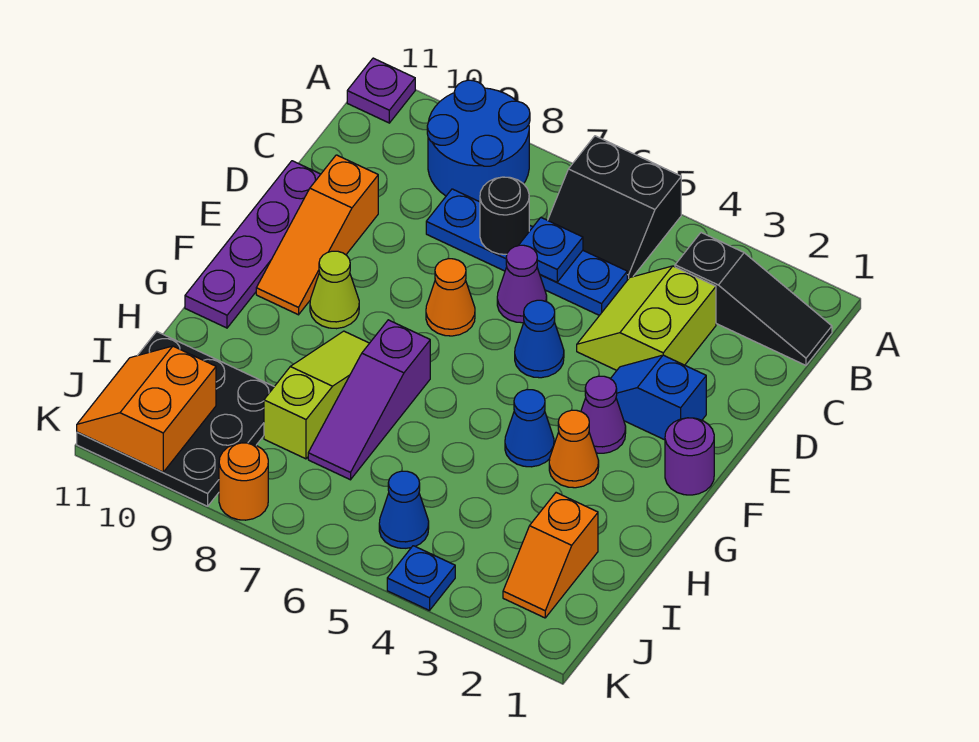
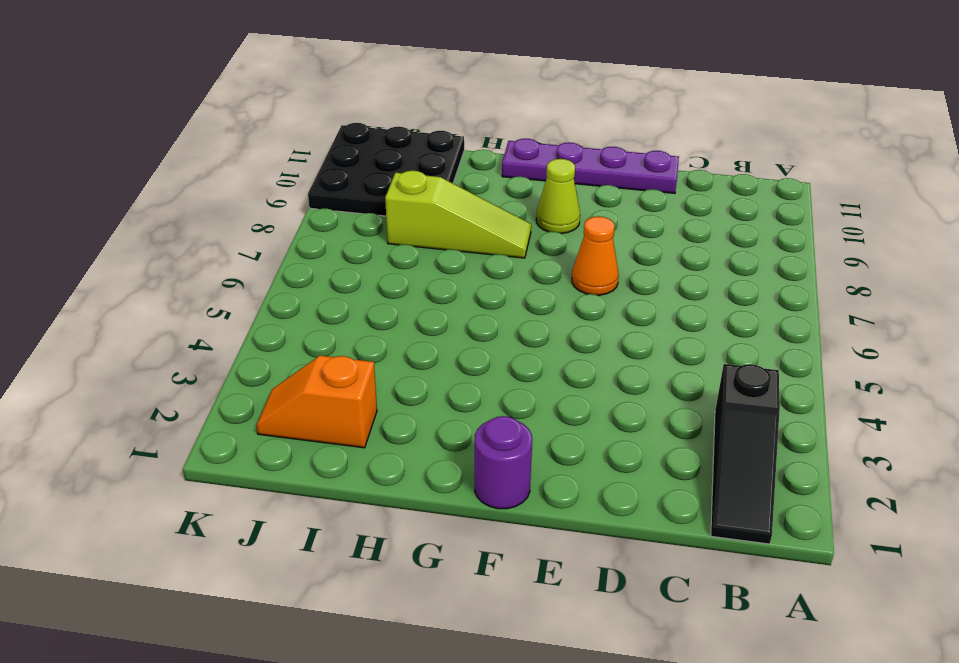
none -> black slope A5:B6 level 1 top A
none -> blue round brick A8:B9 level 1
none -> purple plate A11 level 1

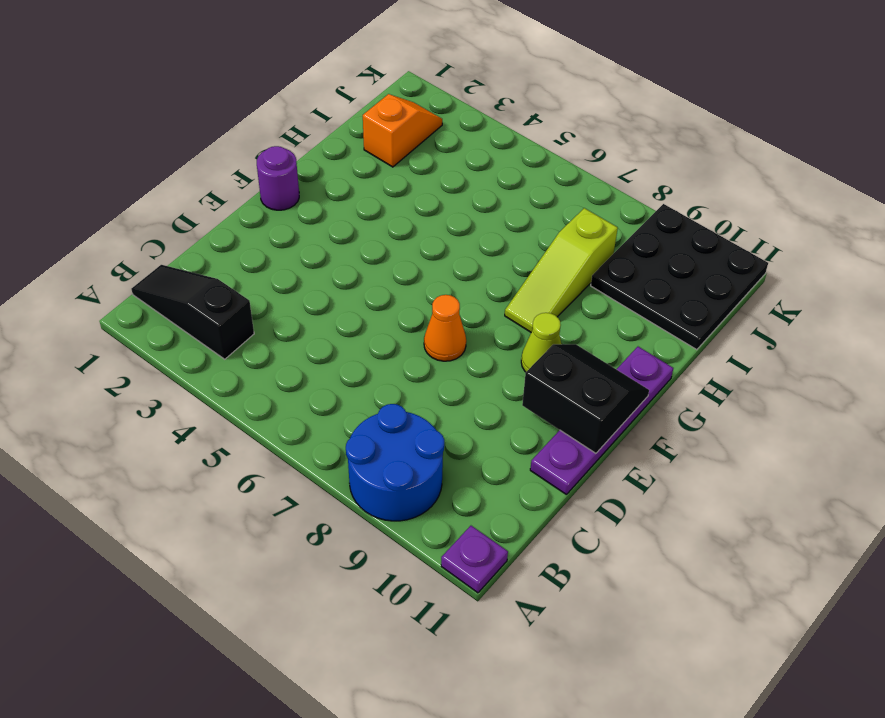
black slope E10:F11 level 2 top E -> black slope A5:B6 level 1 top A
none -> lime slope C3:D4 level 1 top 3
none -> blue plate C5:C8 level 1
none -> purple cone D6 level 1

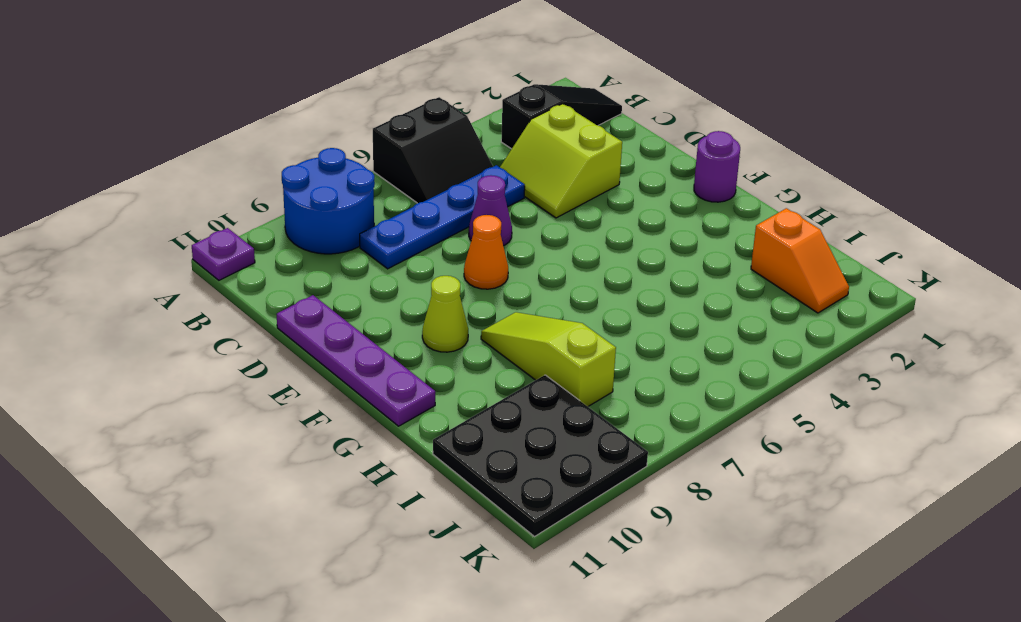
none -> orange slope D10:F10 level 1 top D
none -> blue slope E2:E3 level 1 top 2
none -> blue cone E5 level 1

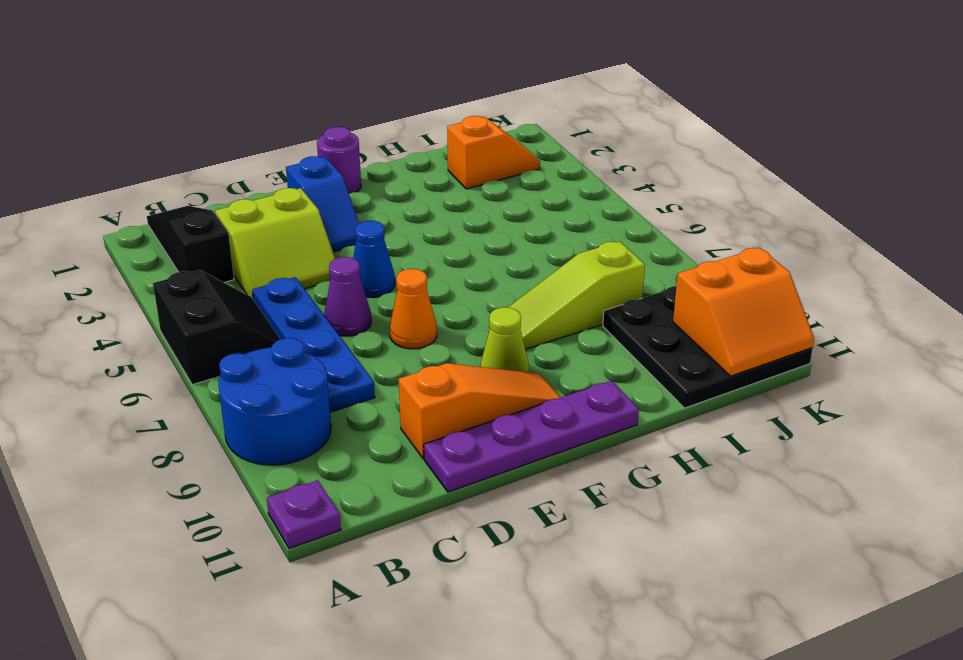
none -> purple cone F3 level 1
none -> orange cone G3 level 1
none -> blue cone G4 level 1

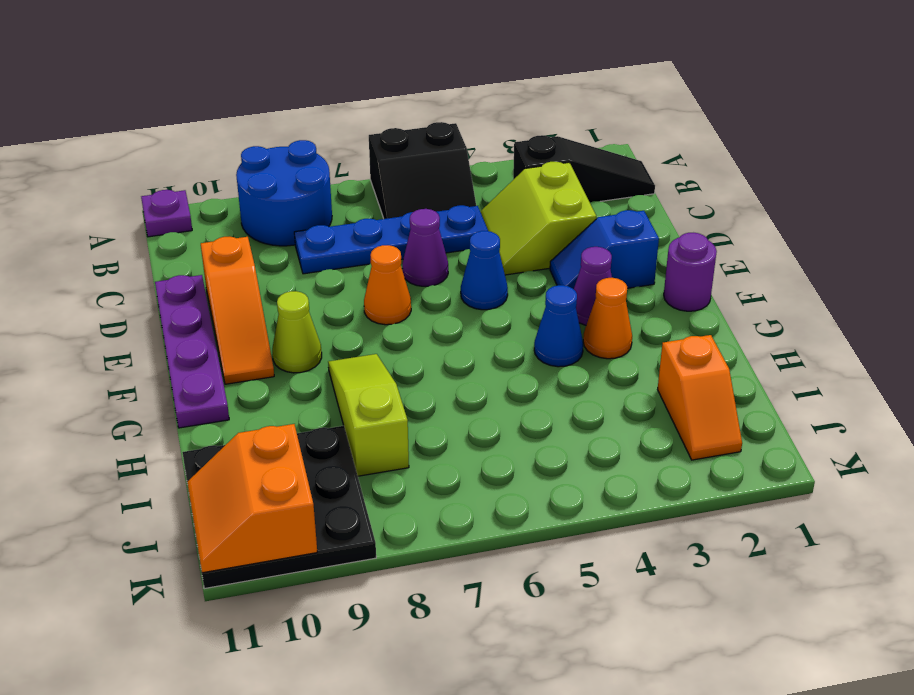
none -> purple slope G7:I7 level 1 top G
none -> blue cone J5 level 1
none -> blue plate K4 level 1

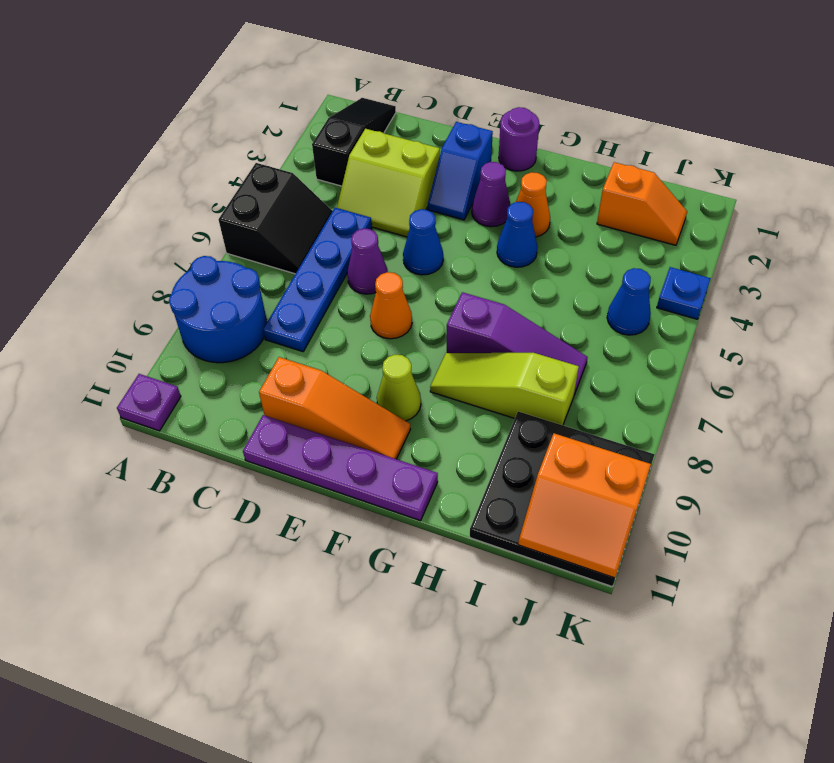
none -> orange round brick K8 level 1
none -> blue plate C6 level 2
none -> black round brick C7 level 2

